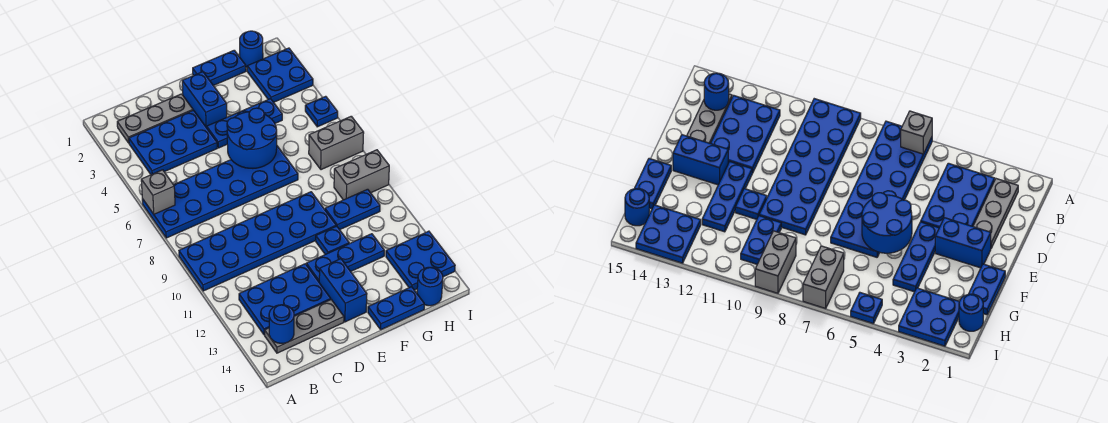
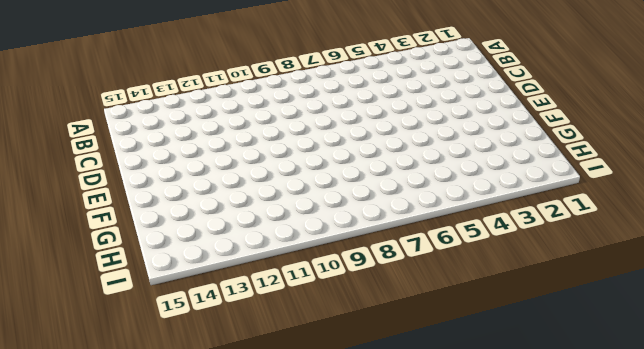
none -> blue plate A6:F7 level 1
none -> blue plate A9:F10 level 1
none -> grey plate B2:D2 level 1

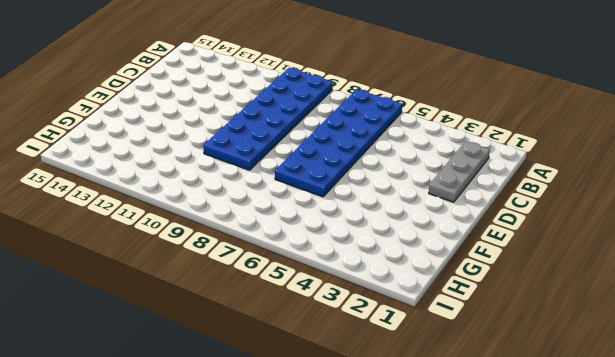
none -> blue plate B3:D4 level 1
none -> blue plate B12:D13 level 1
none -> grey plate B14:D14 level 1

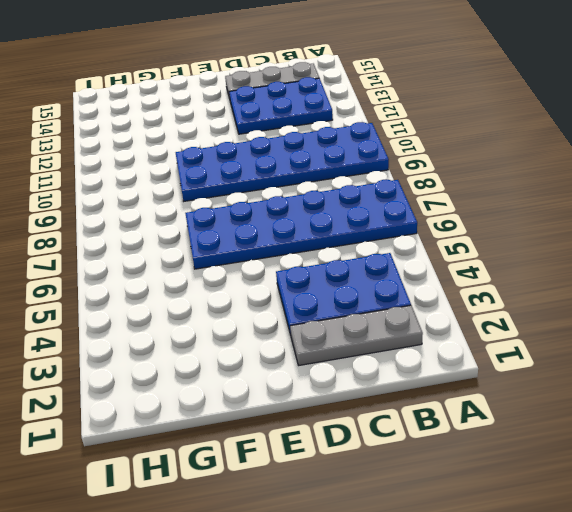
none -> blue brick E2:E3 level 1
none -> blue plate E4:G4 level 1
none -> blue plate E12:G12 level 1

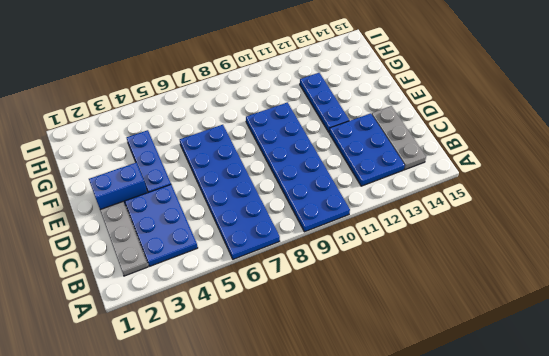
none -> blue brick E13:E14 level 1
none -> blue plate F1:G1 level 1
none -> blue plate F11 level 1

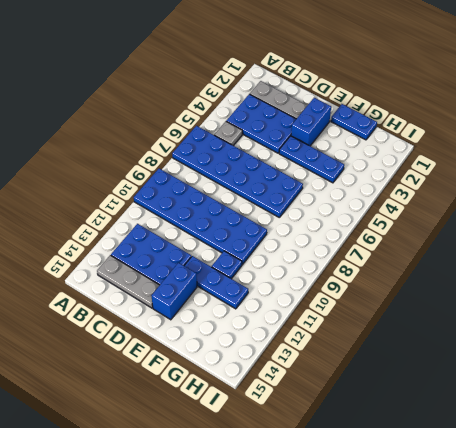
grey plate B5 level 1 -> none
none -> blue plate F15:G15 level 1
none -> blue plate G10:H10 level 1
none -> blue round brick H1 level 1

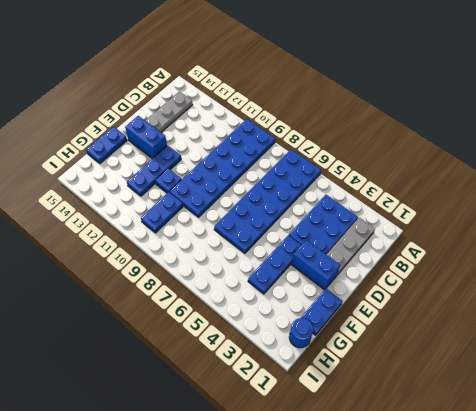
none -> blue plate B12:D13 level 1
none -> blue plate H2:I3 level 1
none -> grey brick H7:I7 level 1

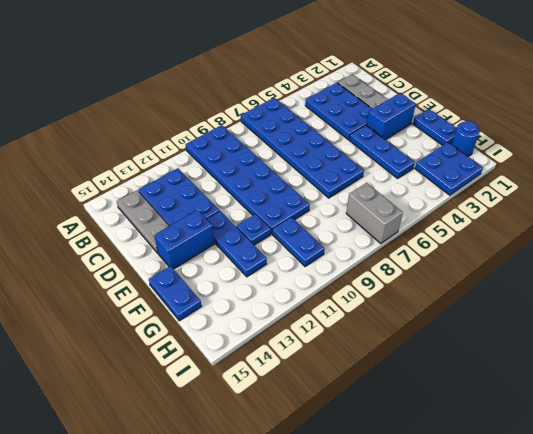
none -> grey brick H9:I9 level 1
none -> blue plate H13:I14 level 1
none -> blue round brick H15 level 1

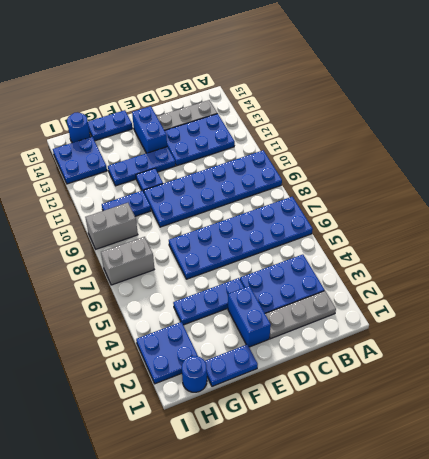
none -> blue plate I5 level 1
none -> grey brick A6 level 2
none -> blue round brick B14 level 2

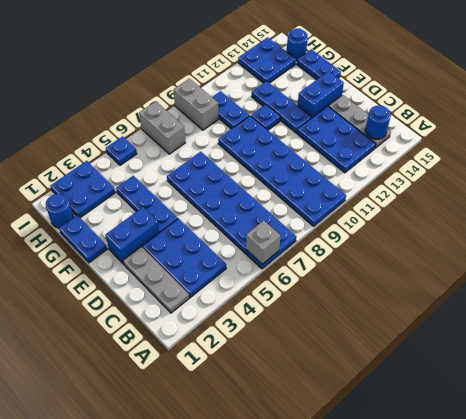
none -> blue round brick E5:F6 level 2

